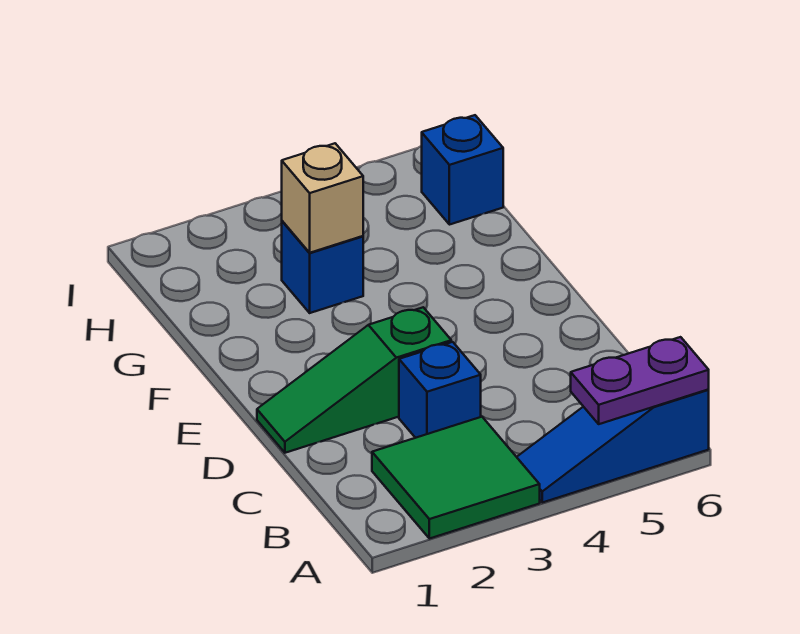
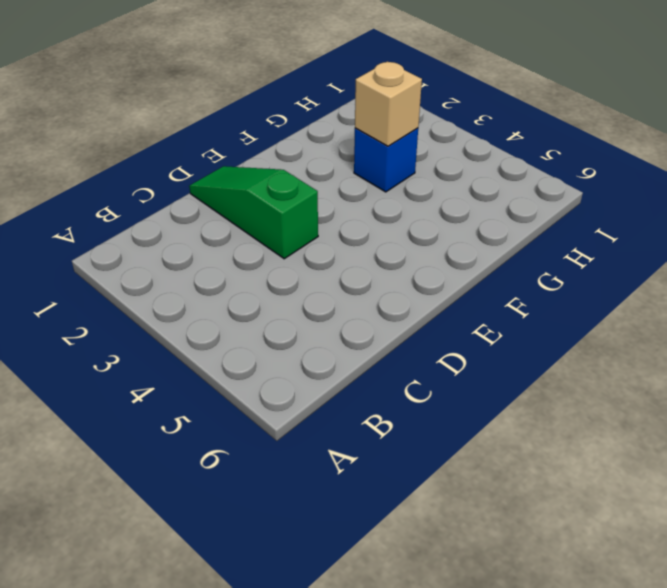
none -> green tile A2:B3 level 1
none -> blue slope A4:A6 level 1 top 6

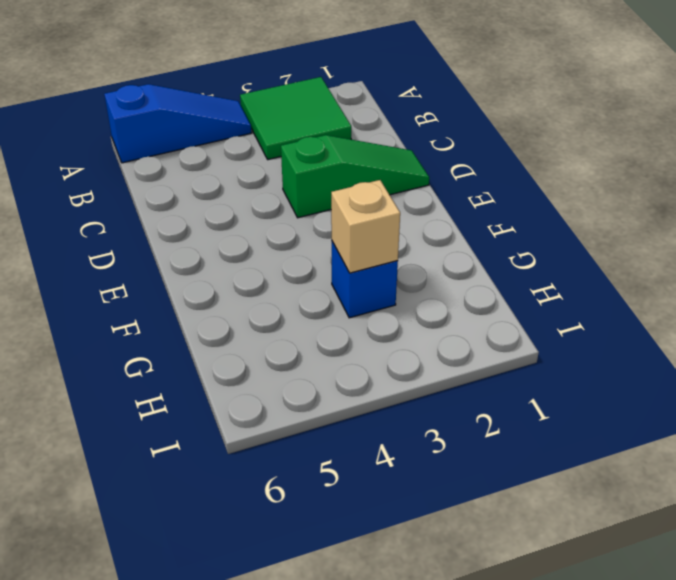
none -> blue brick C3 level 1
none -> blue brick H6 level 1

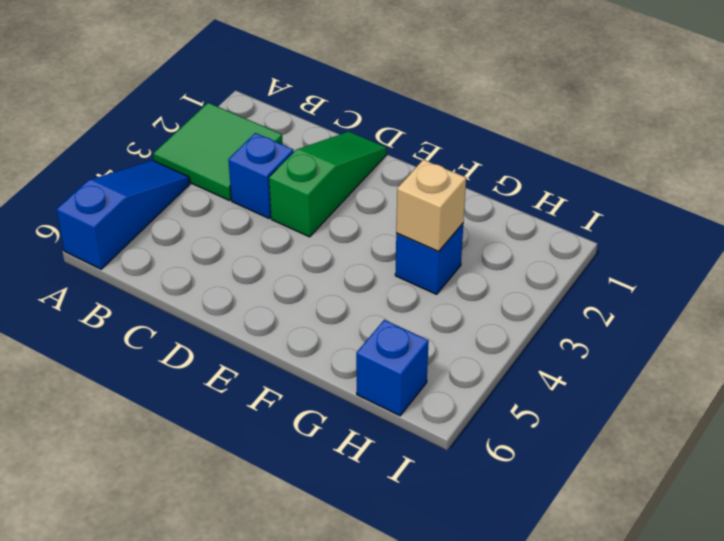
none -> purple plate A5:A6 level 2

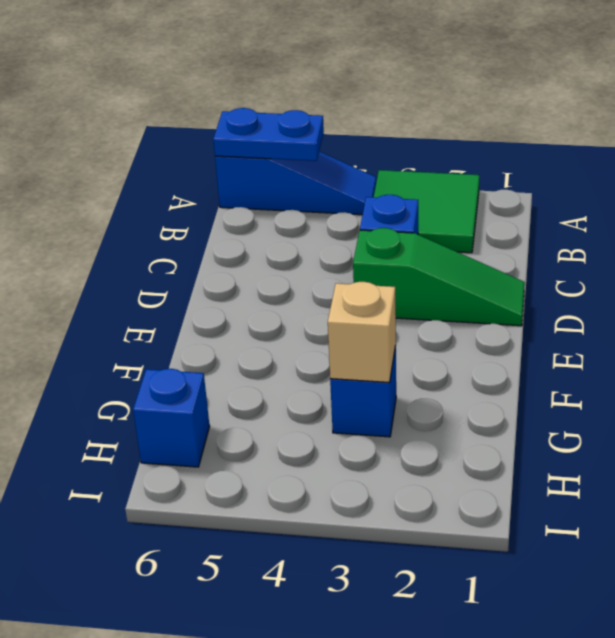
blue plate A5:A6 level 2 -> purple plate A5:A6 level 2

